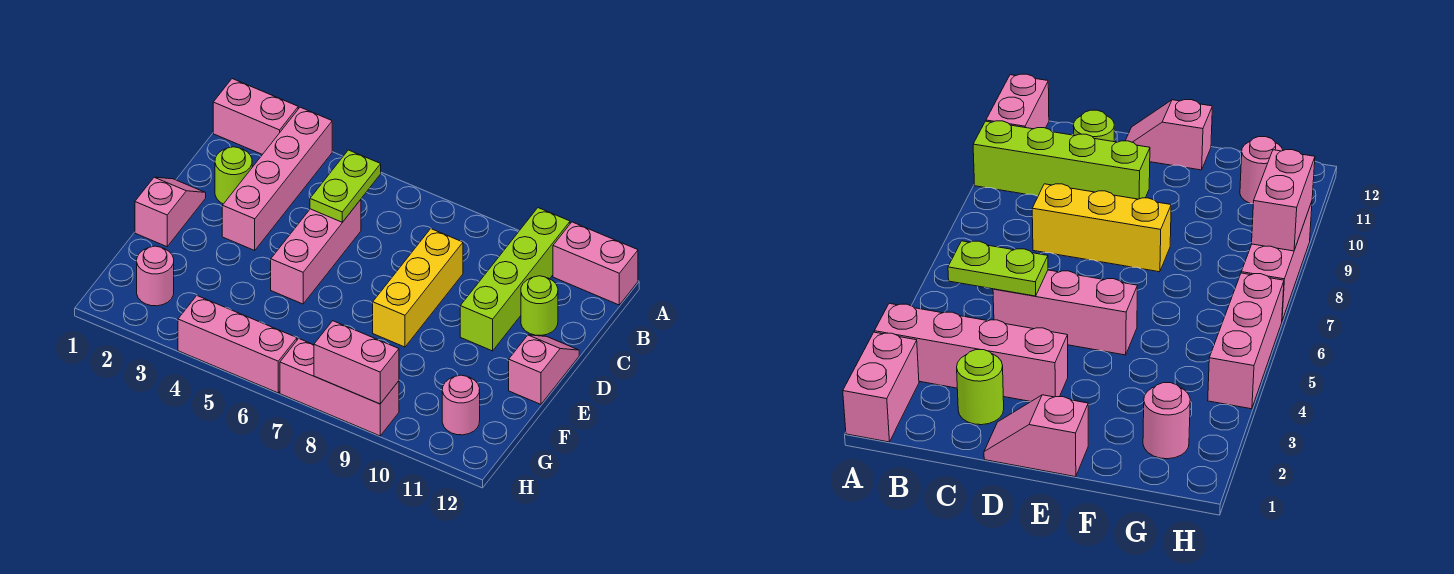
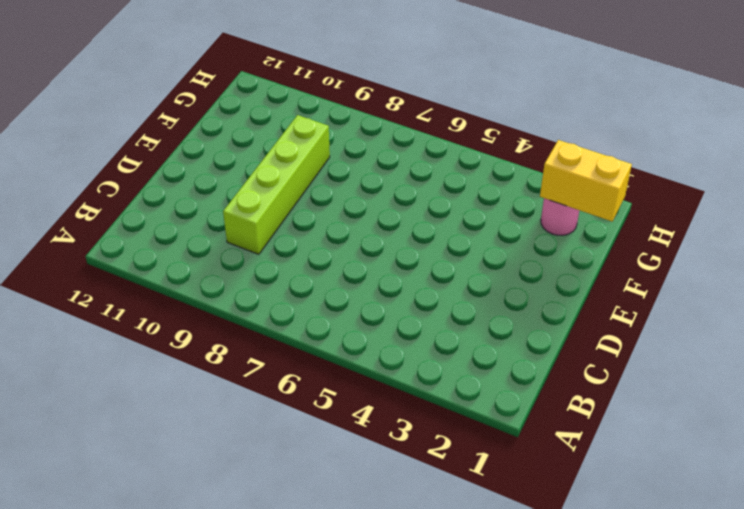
lime brick C9:F9 level 1 -> lime brick A10:D10 level 1
yellow brick G1:G2 level 2 -> none
none -> pink brick A1:A2 level 1
none -> pink brick A3:D3 level 1
none -> pink brick A11:A12 level 1

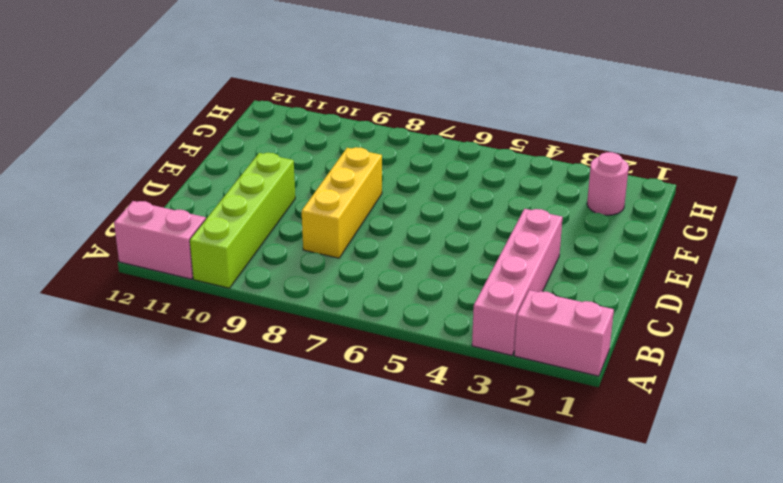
none -> lime round brick C2 level 1
none -> pink brick C5:E5 level 1
none -> lime round brick C11 level 1

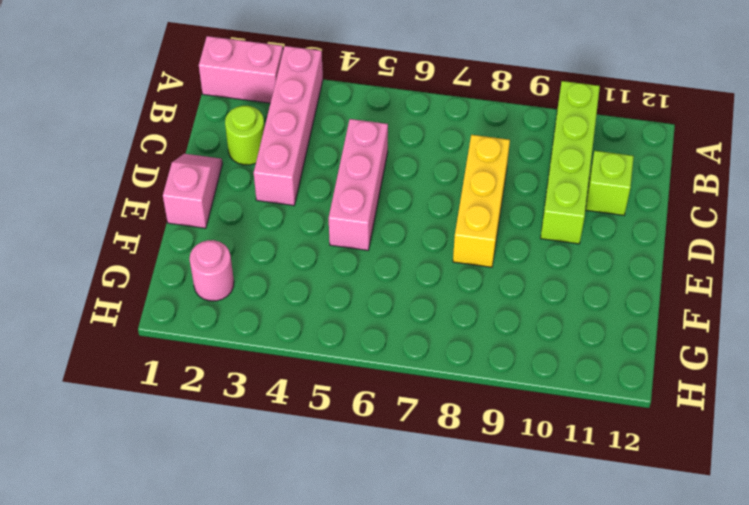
lime brick C11 level 1 -> lime round brick C11 level 1
none -> pink brick A11:A12 level 1
none -> pink slope D12:E12 level 1 top E
none -> pink round brick G11 level 1

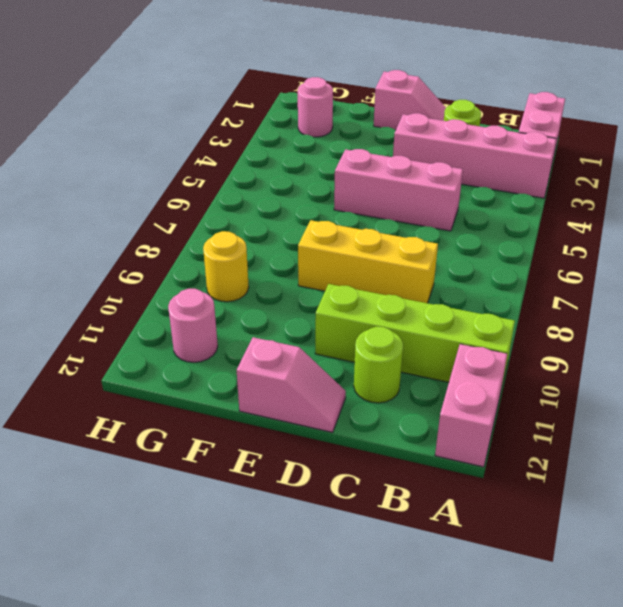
yellow round brick G9 level 1 -> none
none -> pink brick H4:H6 level 1
none -> pink brick H7:H9 level 1
none -> lime plate B5:C5 level 2

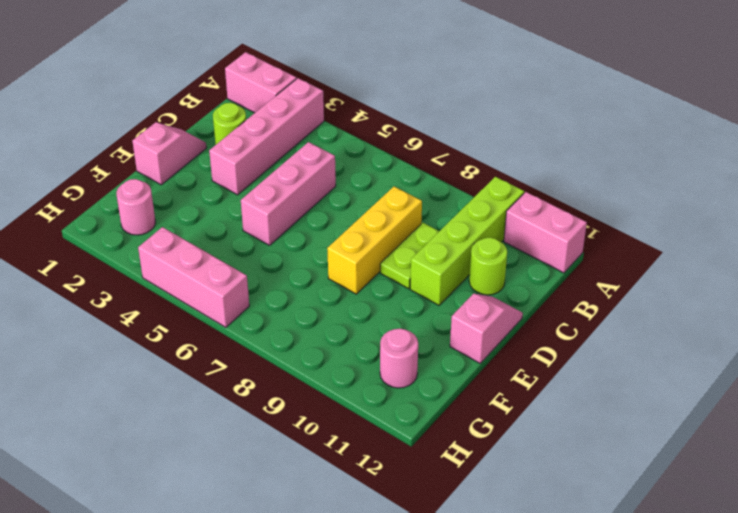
lime plate C9:D9 level 1 -> lime plate B5:C5 level 2
none -> pink brick H7:H9 level 1
none -> pink brick H8:H9 level 2

